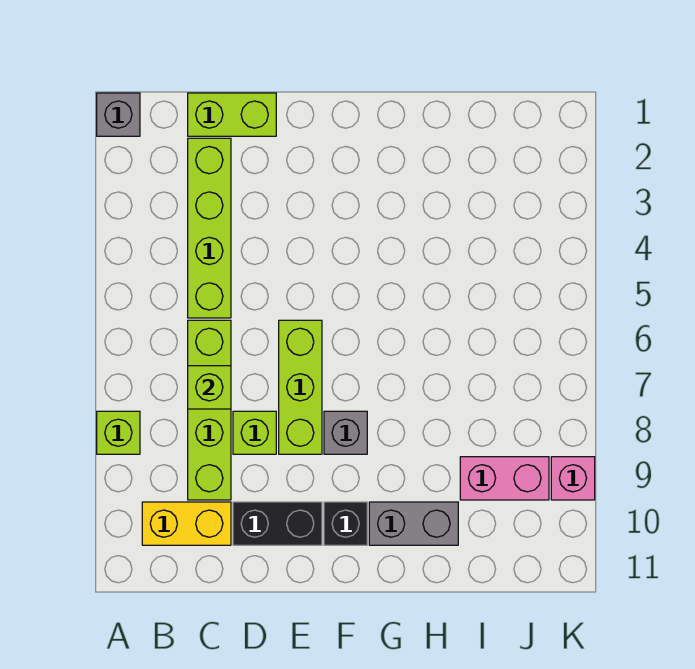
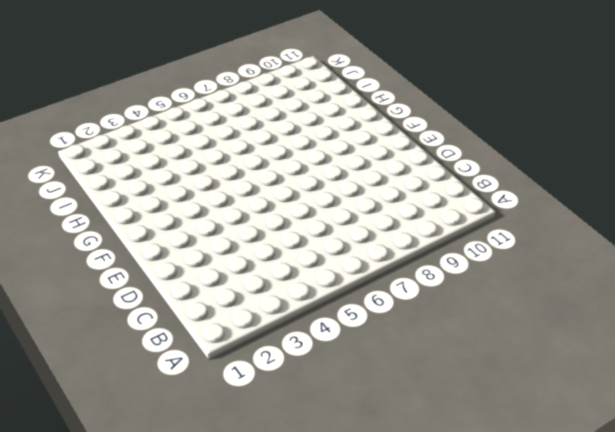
none -> grey brick A1 level 1
none -> lime brick A8 level 1
none -> yellow brick B10:C10 level 1

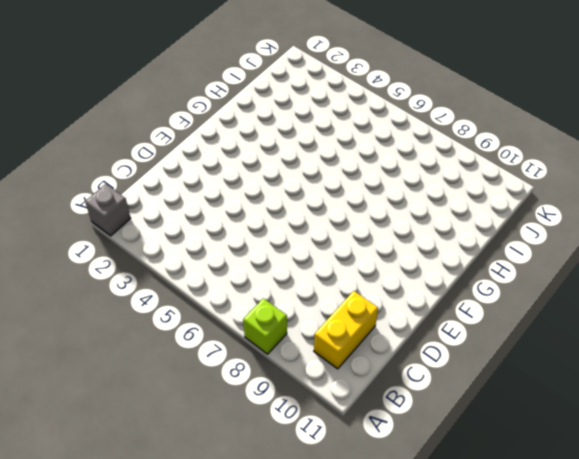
none -> lime brick C1:D1 level 1
none -> lime brick C2:C5 level 1
none -> lime brick C6:C9 level 1

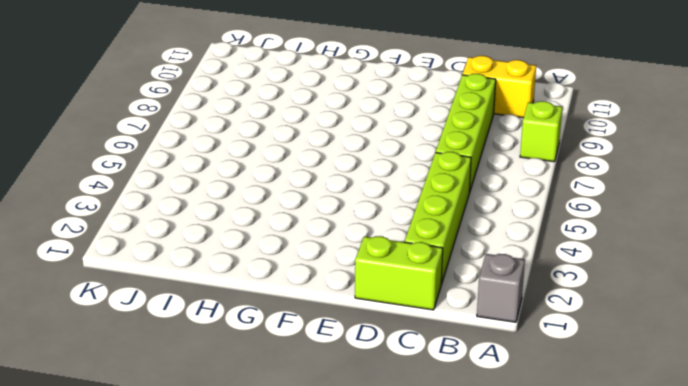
none -> lime brick D8 level 1
none -> black brick D10:E10 level 1
none -> lime brick E6:E8 level 1

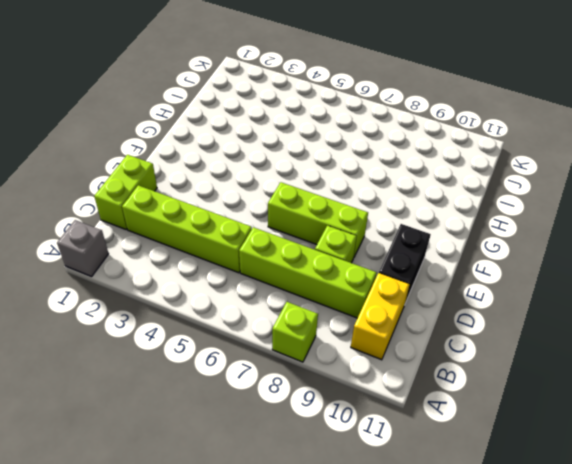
none -> grey brick F8 level 1
none -> black brick F10 level 1
none -> grey brick G10:H10 level 1

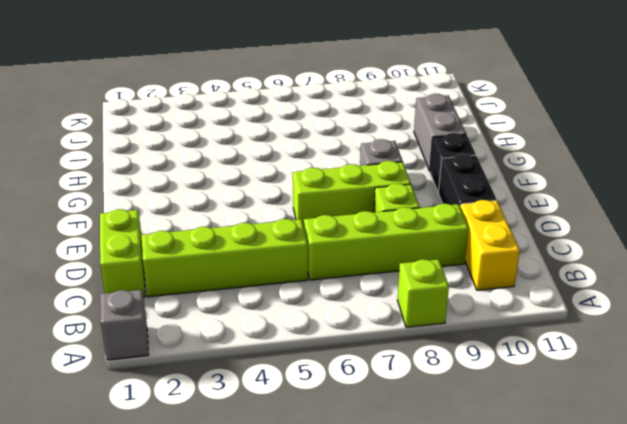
none -> pink brick I9:J9 level 1
none -> pink brick K9 level 1
none -> lime brick C7 level 2

